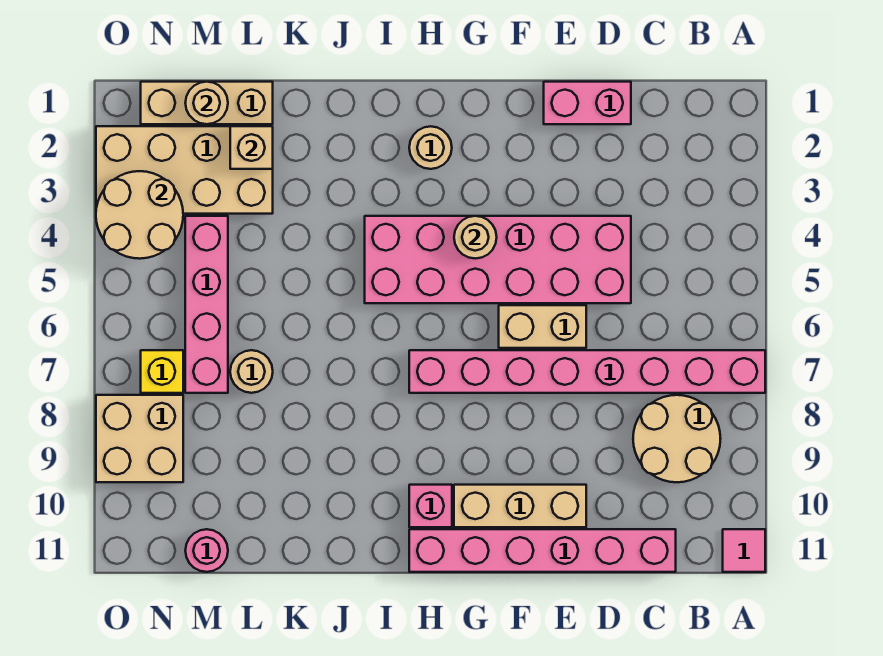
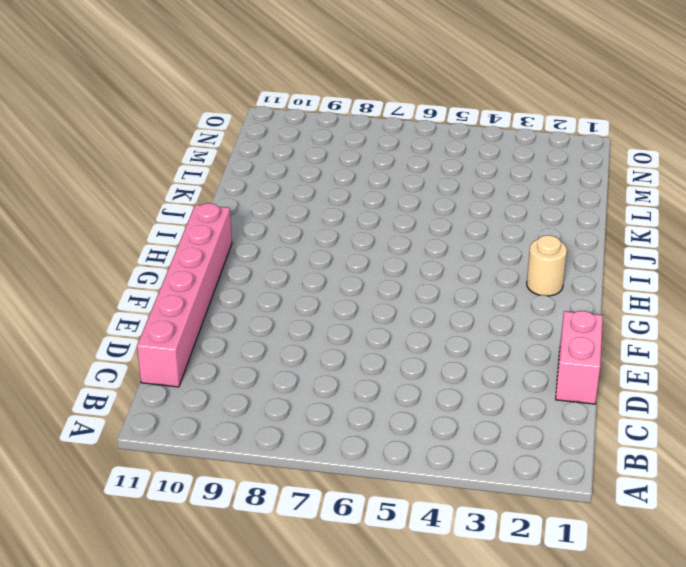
none -> pink brick A7:H7 level 1
none -> pink tile A11 level 1
none -> tan round brick B8:C9 level 1

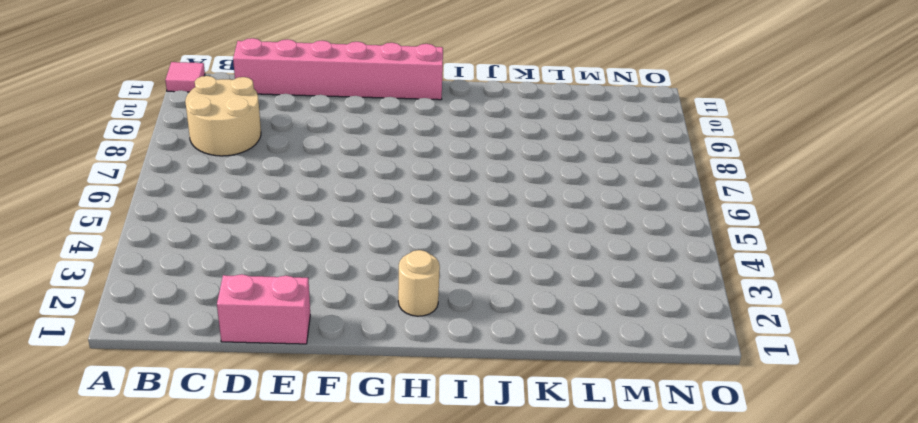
none -> pink brick A7:H7 level 1
none -> pink brick D4:I5 level 1
none -> tan brick E6:F6 level 1

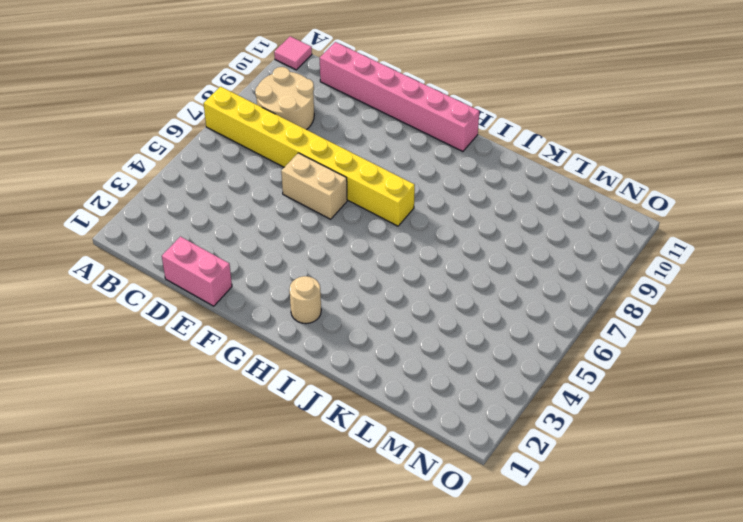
yellow brick A7:H7 level 1 -> pink brick A7:H7 level 1
none -> pink brick D4:I5 level 1
none -> tan brick E10:G10 level 1
none -> pink brick H10 level 1

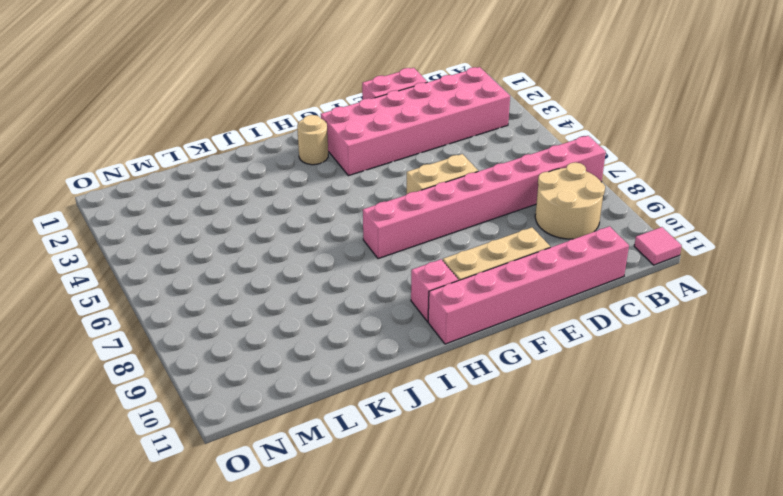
pink brick B2:G3 level 1 -> pink brick D4:I5 level 1
none -> tan brick L1:N1 level 1
none -> tan brick L2:O3 level 1
none -> tan round brick L7 level 1

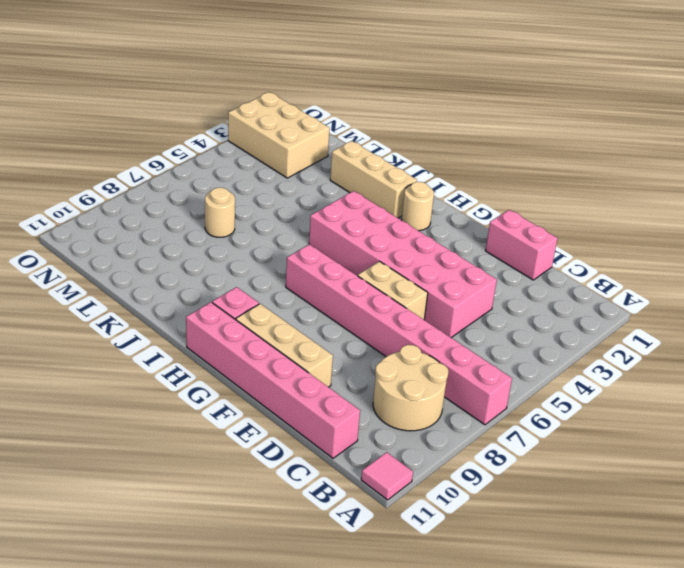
tan brick I2:K2 level 1 -> tan brick L1:N1 level 1
tan brick M2:O3 level 1 -> tan brick L2:O3 level 1
none -> pink brick M4:M7 level 1
none -> pink round brick M11 level 1
none -> yellow brick N7 level 1

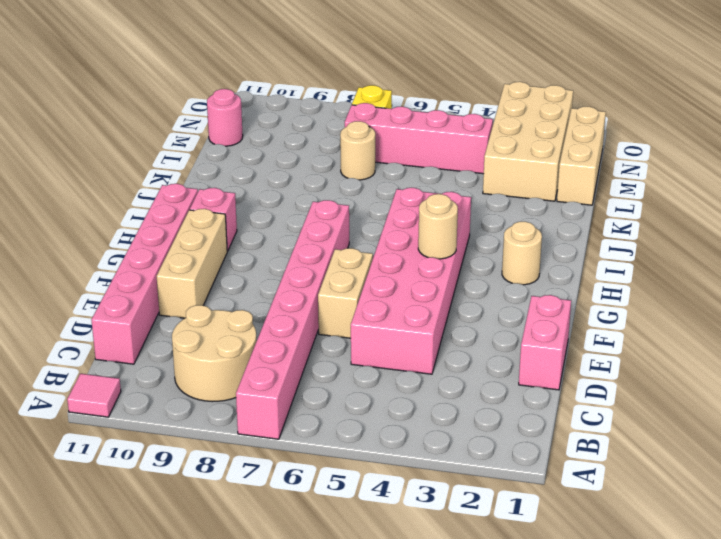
none -> tan brick N8:O9 level 1
none -> tan brick L2 level 2
none -> tan round brick M1 level 2

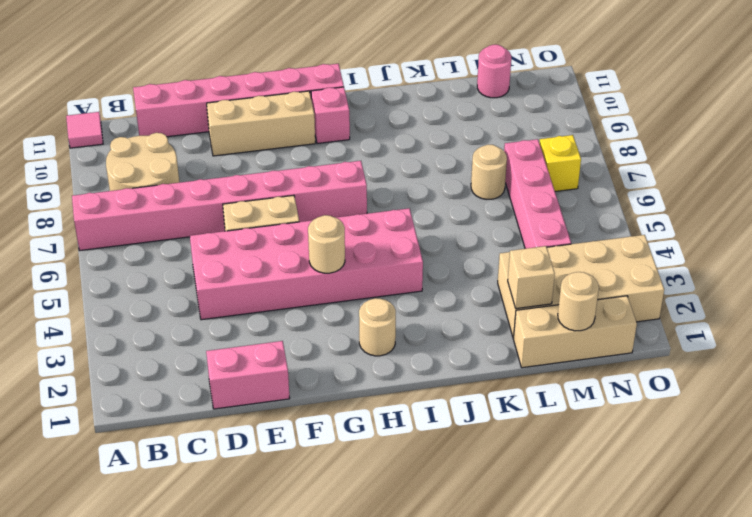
none -> tan brick N8:O9 level 1
none -> tan round brick N3:O4 level 2

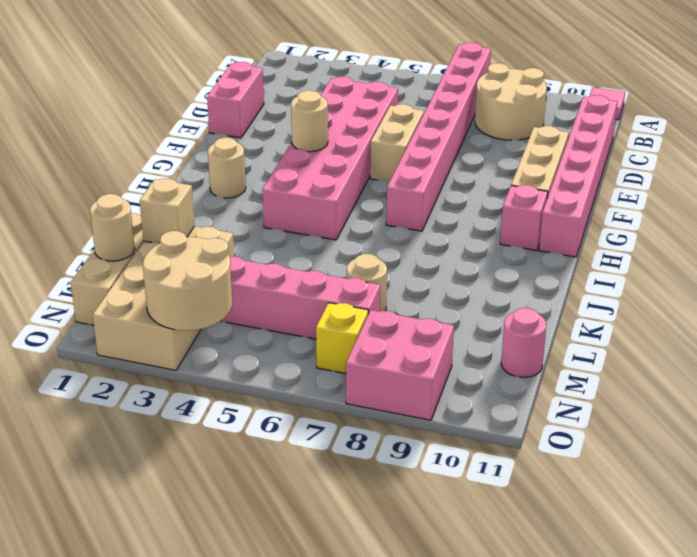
pink brick N8:O9 level 1 -> tan brick N8:O9 level 1

